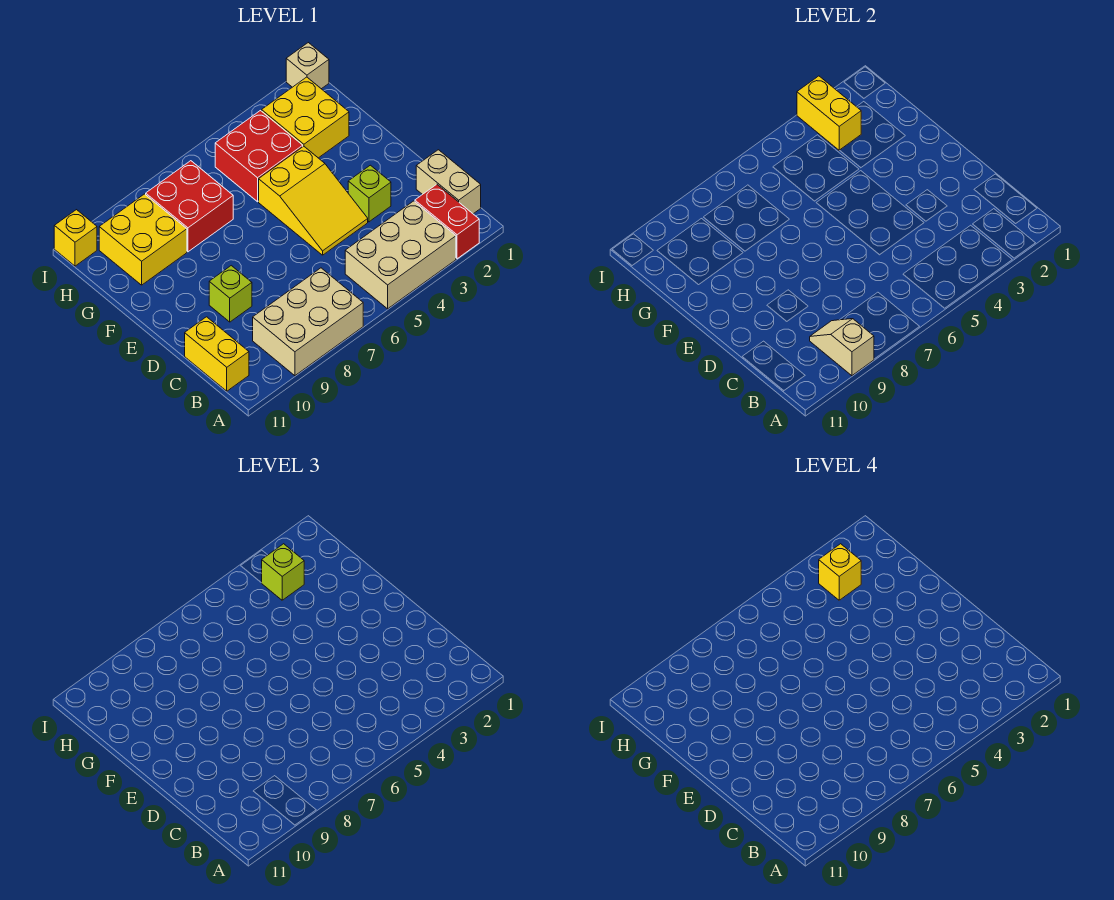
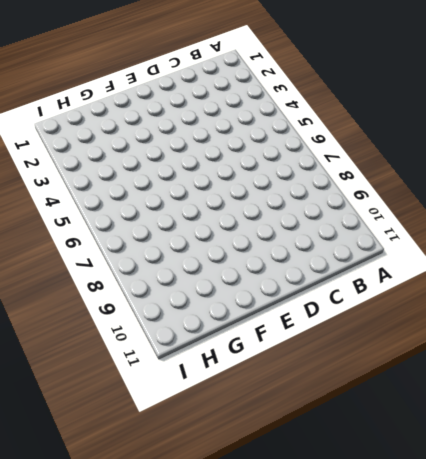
none -> red brick A2:B2 level 1
none -> tan brick A3:B5 level 1
none -> tan brick A7:B9 level 1

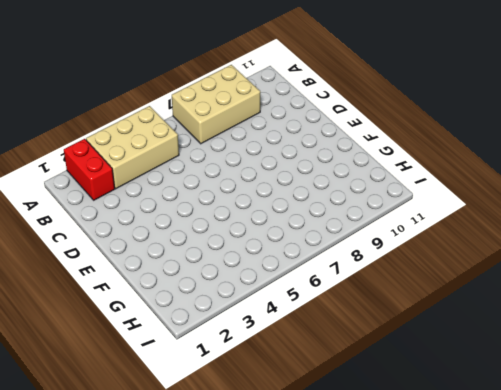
none -> tan brick B1:C1 level 1
none -> yellow brick B11:C11 level 1
none -> lime brick D3 level 1

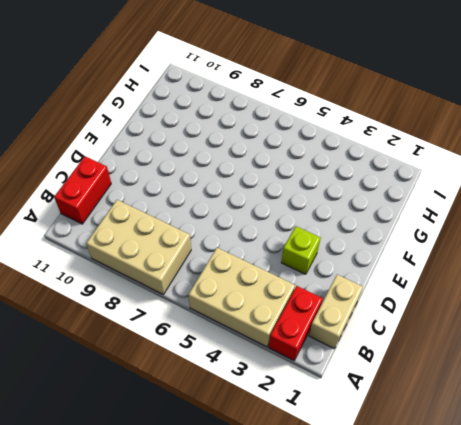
red brick B11:C11 level 1 -> yellow brick B11:C11 level 1
none -> yellow slope D4:F5 level 1 top F
none -> lime brick D9 level 1
none -> yellow brick G2:H3 level 1

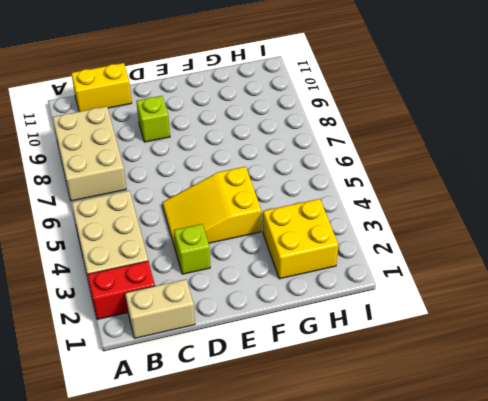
none -> red brick G4:H5 level 1
none -> red brick G7:H8 level 1
none -> yellow brick G9:H10 level 1

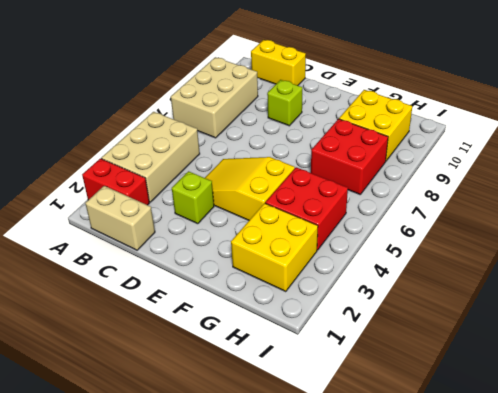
none -> tan brick I1 level 1
none -> yellow brick I11 level 1
none -> tan slope A9:B9 level 2 top A

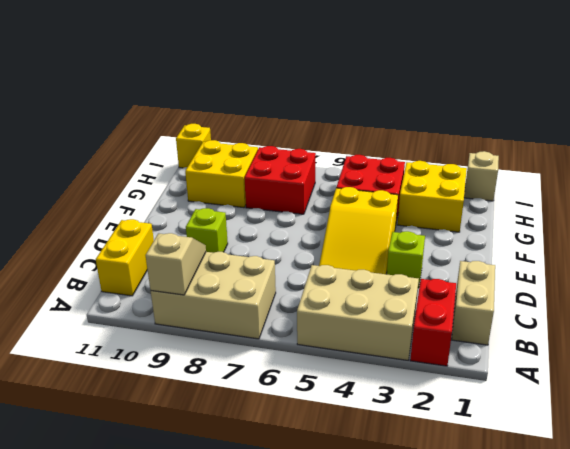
none -> yellow brick H3:I3 level 2
none -> lime brick H3 level 3
none -> yellow brick H3 level 4

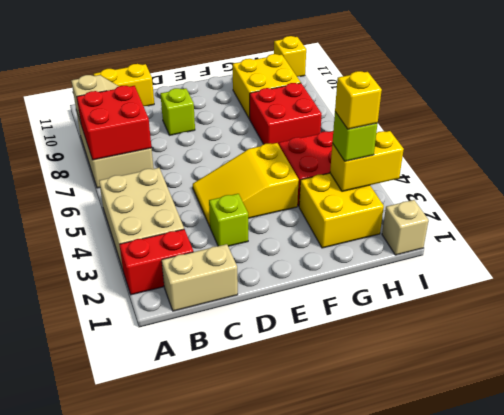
red brick A7:B8 level 2 -> none

